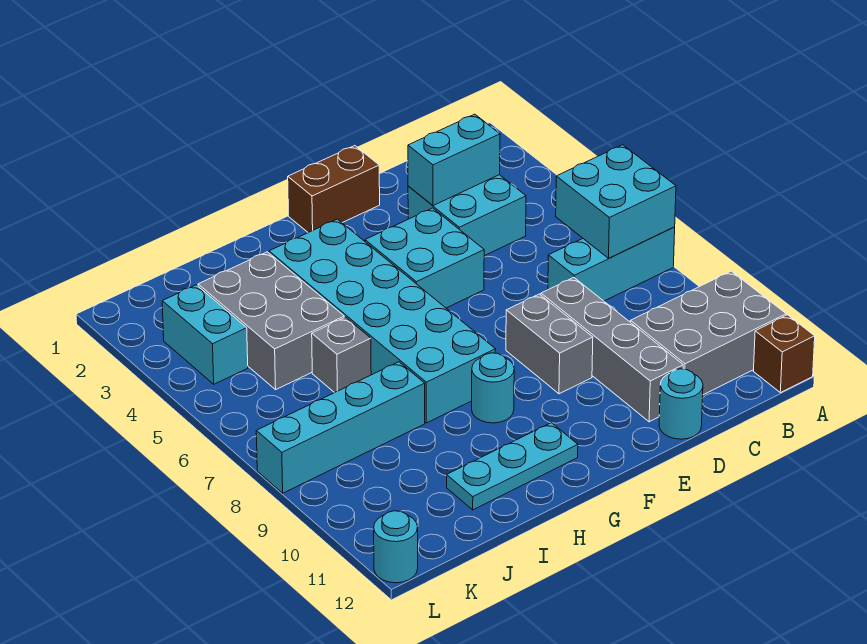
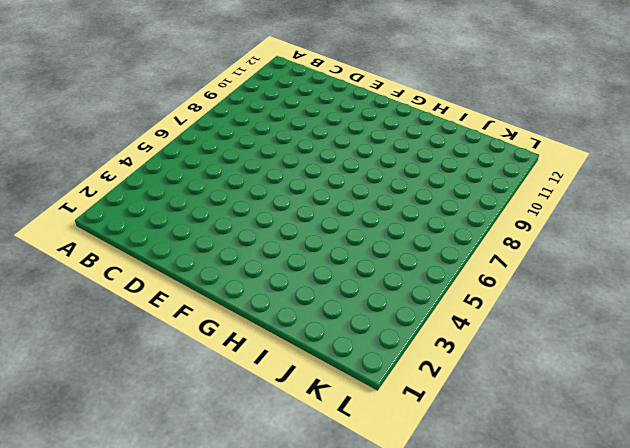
none -> cyan brick A7:C7 level 1
none -> grey brick A10:C11 level 1
none -> brown brick A12 level 1

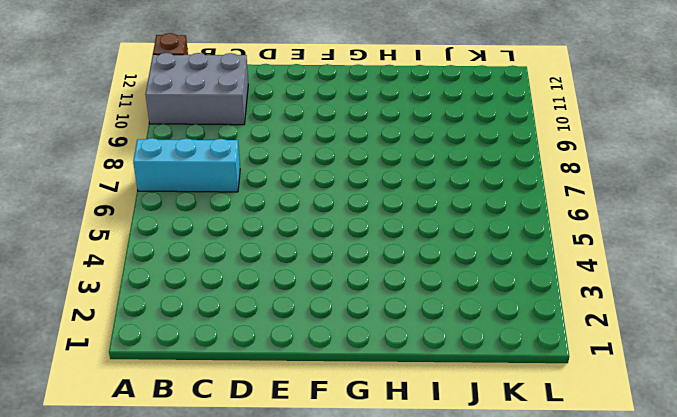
none -> cyan brick C3:D4 level 1
none -> grey brick D8:D11 level 1
none -> cyan round brick D12 level 1

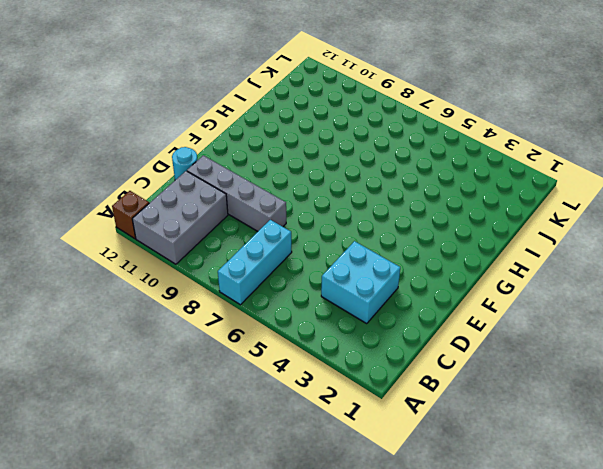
none -> brown brick E1:F1 level 1
none -> cyan brick E4:F5 level 1
none -> grey brick E8:E9 level 1

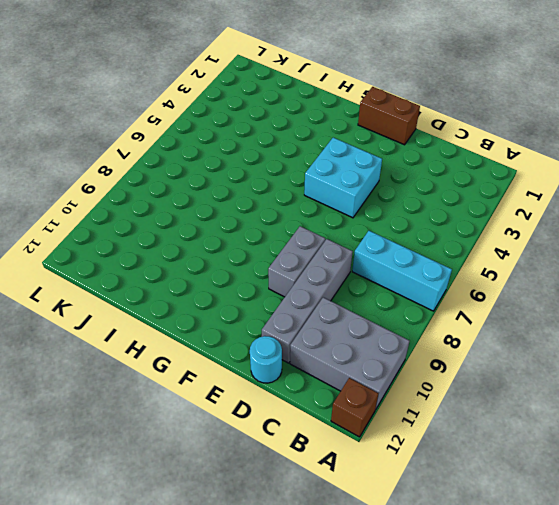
none -> cyan brick C3:D4 level 1
none -> cyan brick G3:H8 level 1
none -> cyan round brick G9 level 1

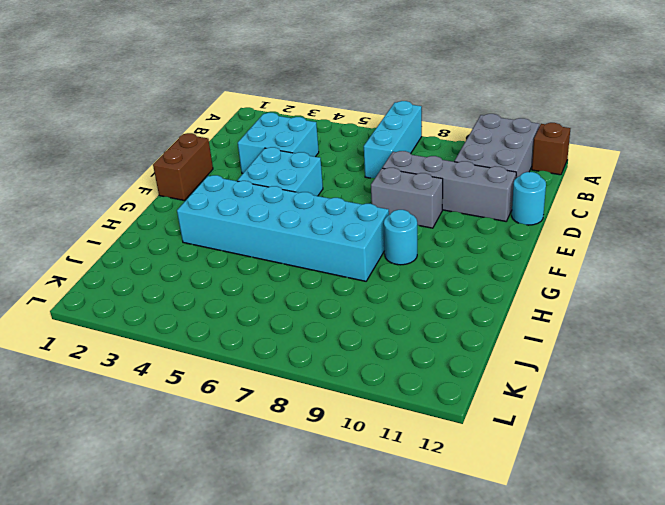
none -> cyan plate G11:I11 level 1
none -> grey brick I3:J5 level 1
none -> grey brick I6 level 1

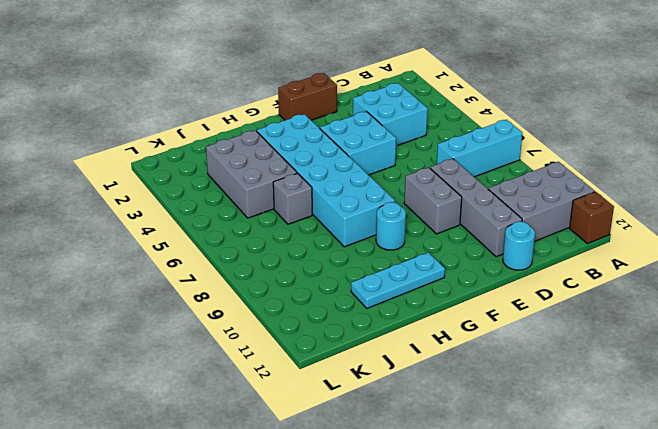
none -> cyan brick I8:L8 level 1
none -> cyan brick K3:K4 level 1
none -> cyan round brick L12 level 1

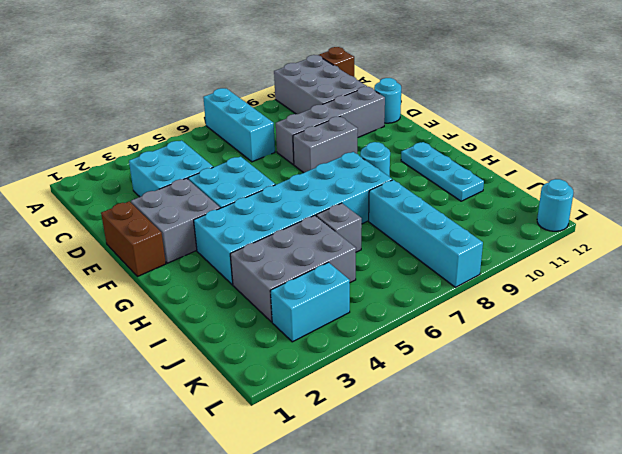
grey brick E2:F3 level 1 -> none
none -> cyan brick A6:B7 level 2
none -> cyan brick C3:D3 level 2

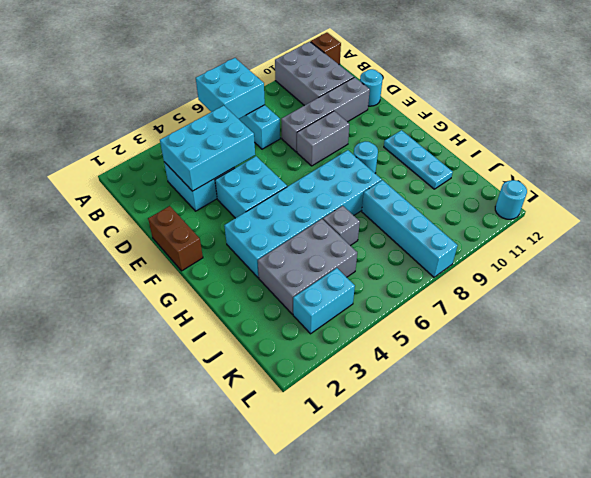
cyan brick C3:D5 level 2 -> cyan brick C3:D3 level 2

